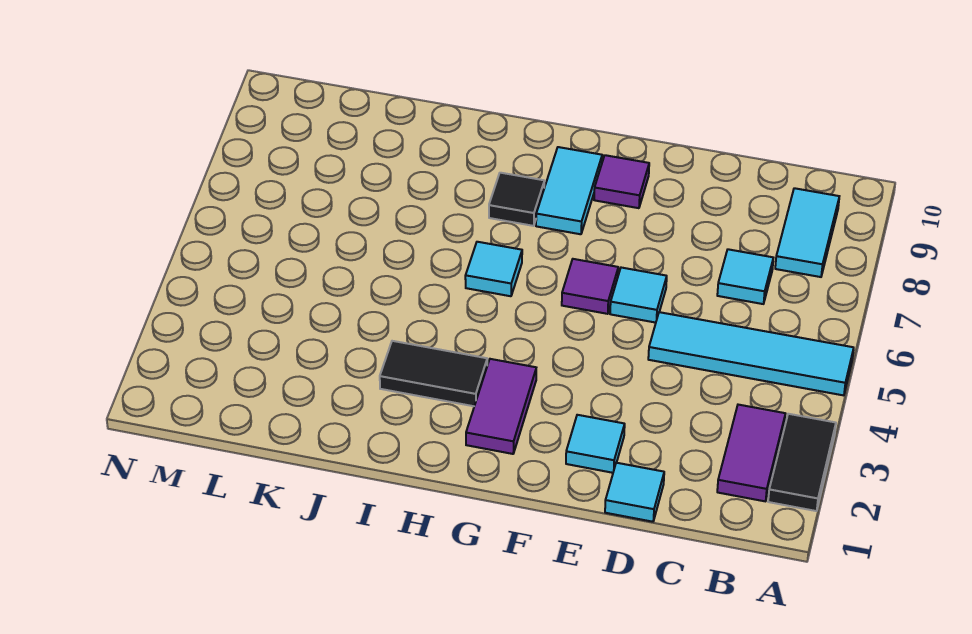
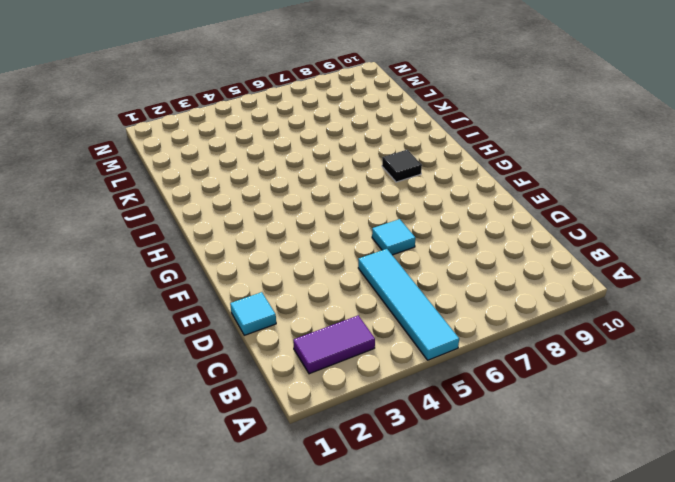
none -> black tile A2:A3 level 1
none -> cyan tile B8:B9 level 1
none -> cyan tile C7 level 1

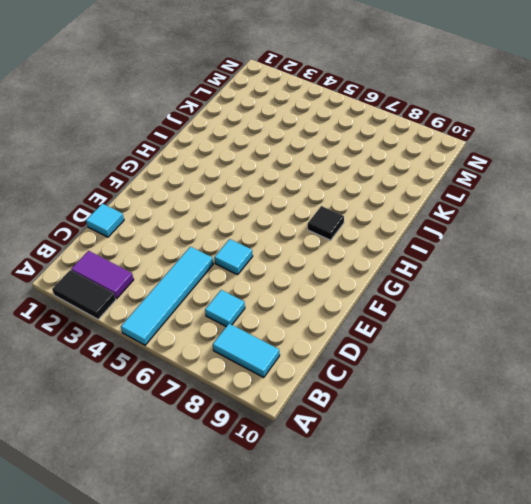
none -> cyan tile E2 level 1
none -> purple tile F6 level 1
none -> purple tile F9 level 1

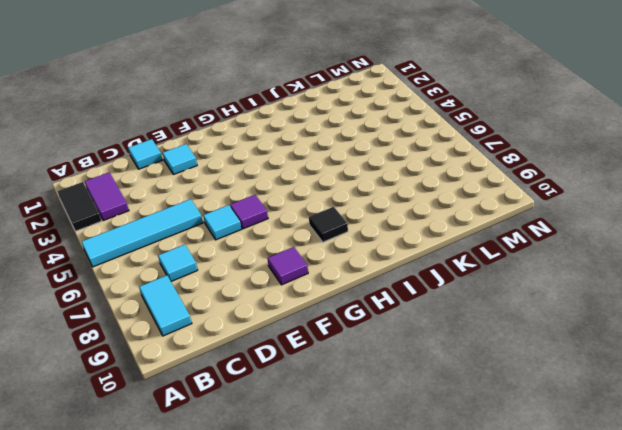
none -> purple tile G2:G3 level 1
none -> cyan tile G8:G9 level 1
none -> black tile H3:I3 level 1

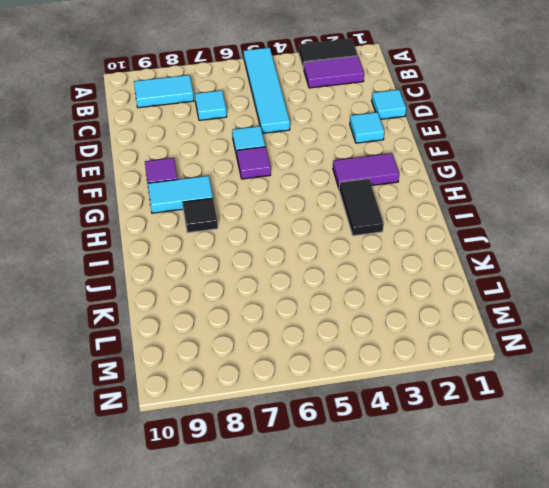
none -> cyan tile H6 level 1

